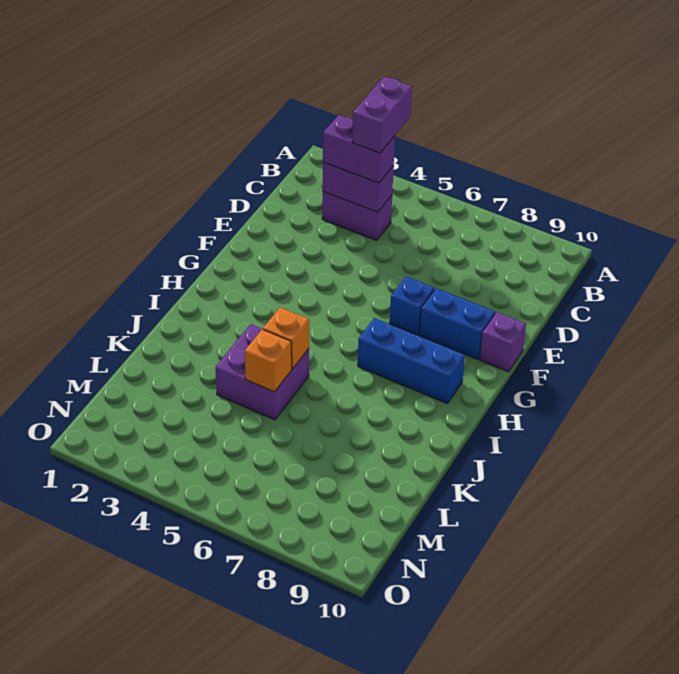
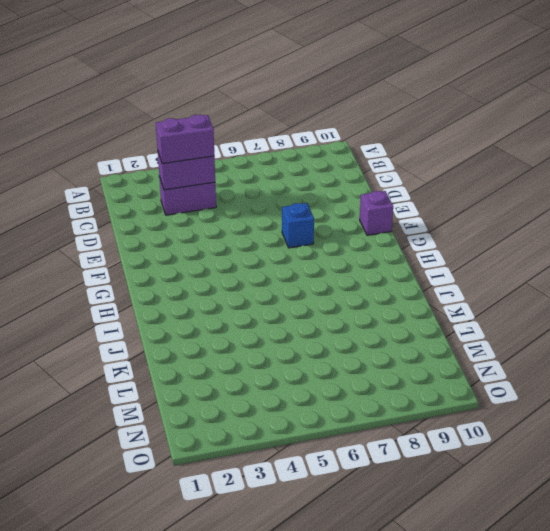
none -> blue brick F8:F9 level 1
none -> blue brick H7:H9 level 1

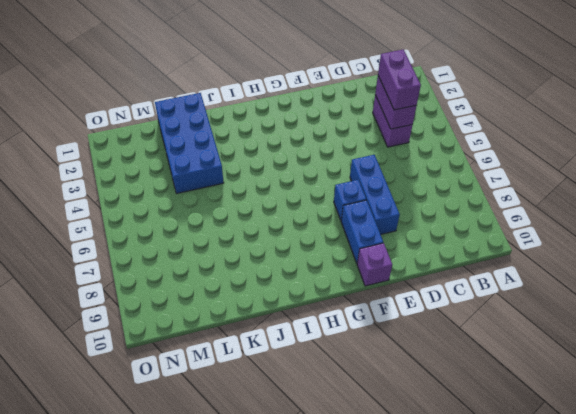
blue brick E6:E8 level 1 -> blue brick H7:H9 level 1
blue brick K1:L4 level 1 -> purple brick J4:K5 level 1
none -> orange brick J5 level 2
none -> orange brick K5 level 2

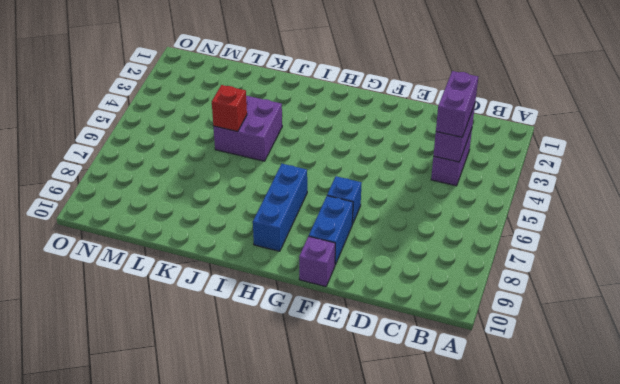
red brick K5 level 2 -> orange brick K5 level 2
none -> orange brick J5 level 2
none -> purple brick B4:C4 level 4

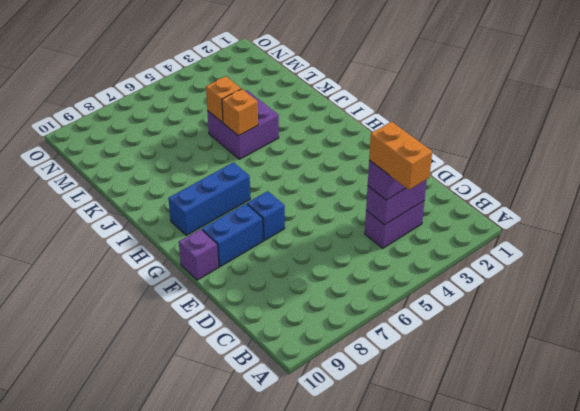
orange brick B4:C4 level 4 -> purple brick B4:C4 level 4

